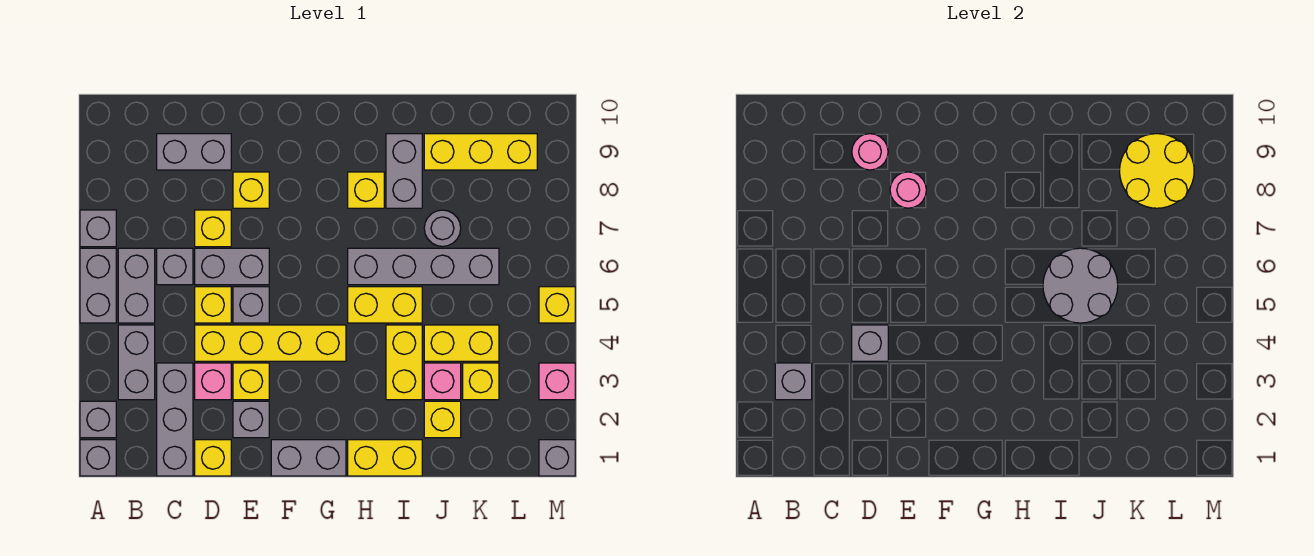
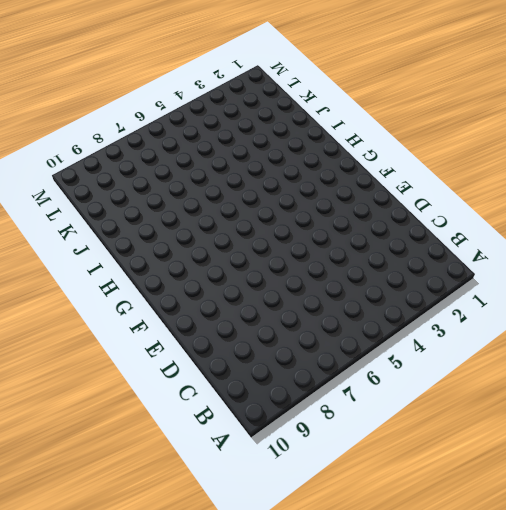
none -> grey brick A1 level 1
none -> grey brick A2 level 1
none -> grey brick A5:A6 level 1
none -> grey brick A7 level 1

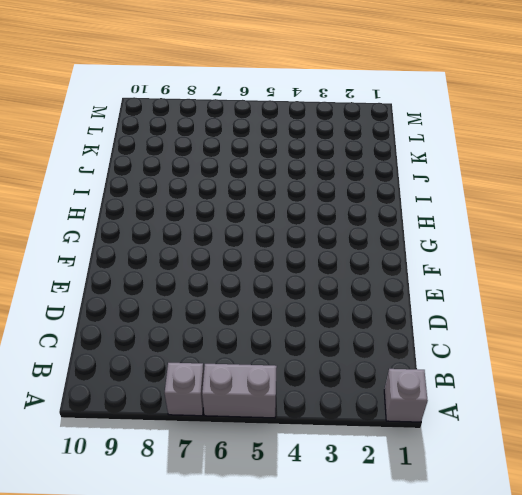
none -> grey brick A2 level 1
none -> grey brick B3:B4 level 1
none -> grey brick B5:B6 level 1
none -> grey brick C1:C3 level 1

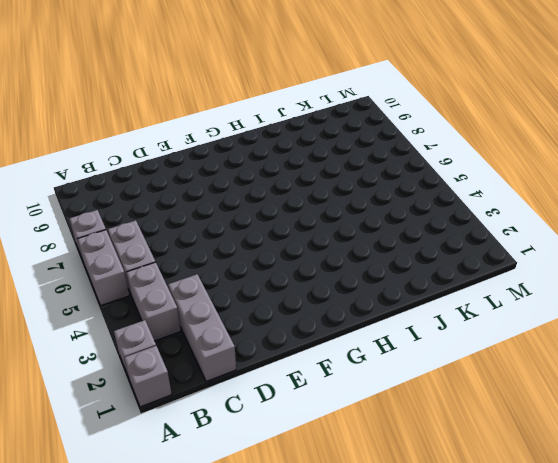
none -> grey brick C6 level 1
none -> grey brick C9:D9 level 1
none -> yellow brick D1 level 1
none -> pink brick D3 level 1

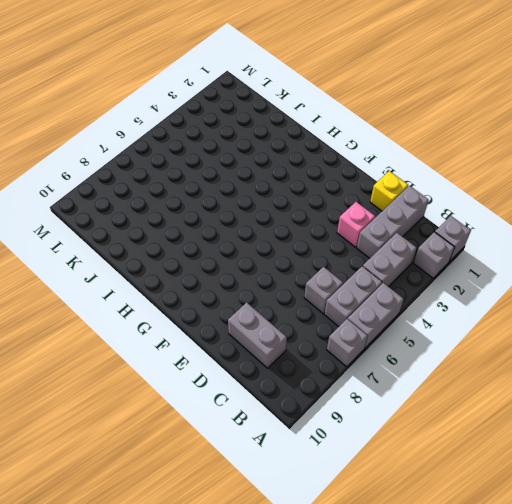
none -> yellow brick D4:G4 level 1
none -> yellow brick D5 level 1
none -> grey brick D6:E6 level 1
none -> yellow brick D7 level 1

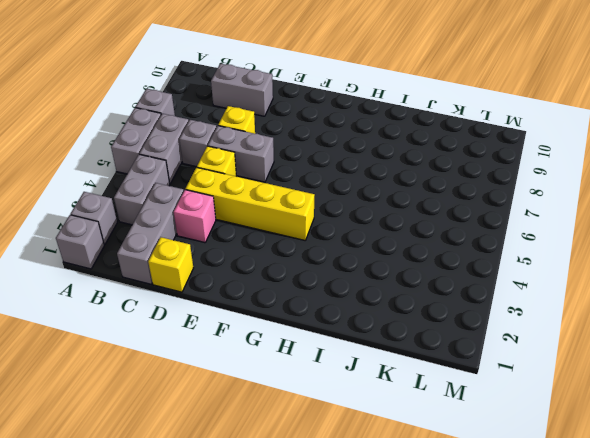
none -> grey brick E2 level 1
none -> yellow brick E3 level 1
none -> grey brick E5 level 1
none -> yellow brick E8 level 1

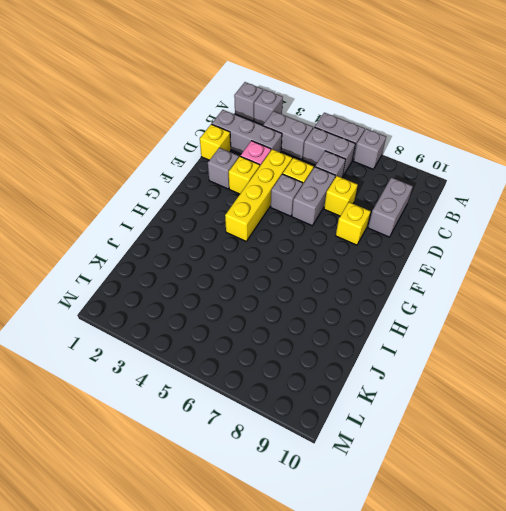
none -> grey brick F1:G1 level 1
none -> yellow brick H1:I1 level 1
none -> yellow brick H5:I5 level 1
none -> grey brick H6:K6 level 1

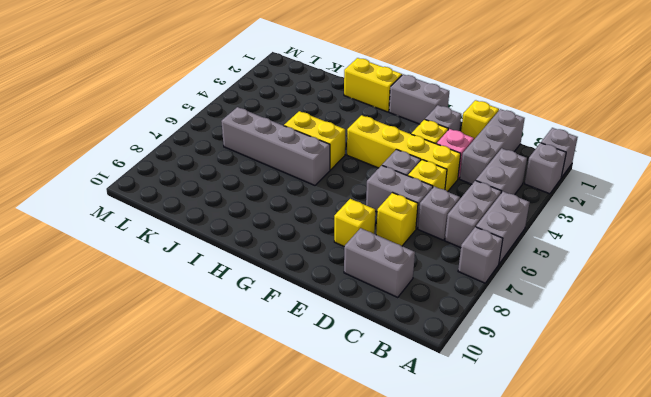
none -> yellow brick H8 level 1
none -> yellow brick I3:I4 level 1
none -> grey brick I8:I9 level 1
none -> yellow brick J2 level 1

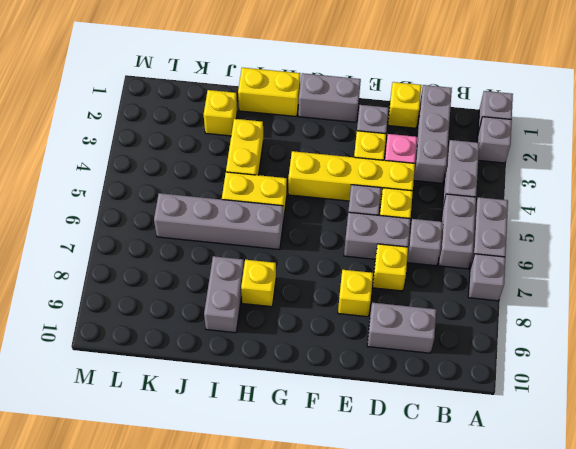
none -> pink brick J3 level 1
none -> yellow brick J4:K4 level 1
none -> grey round brick J7 level 1
none -> yellow brick J9:L9 level 1

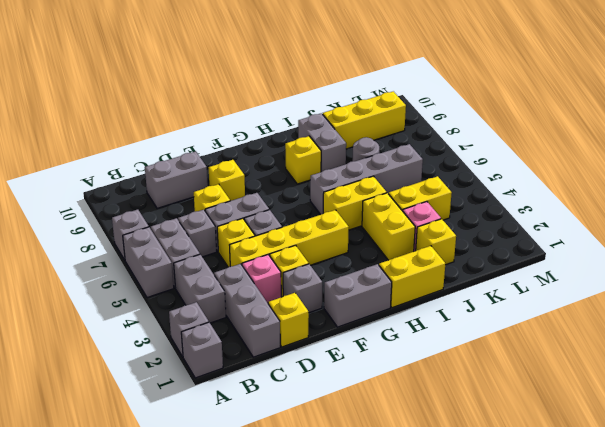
none -> yellow brick K3 level 1
none -> grey brick M1 level 1
none -> pink brick M3 level 1
none -> yellow brick M5 level 1

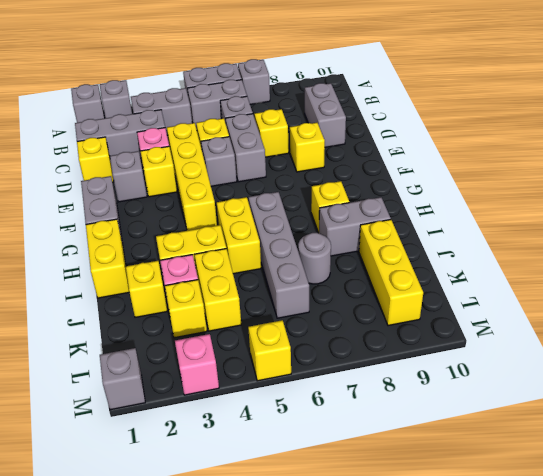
none -> grey brick B3 level 2
none -> grey brick D4 level 2
none -> pink round brick D9 level 2
none -> pink round brick E8 level 2

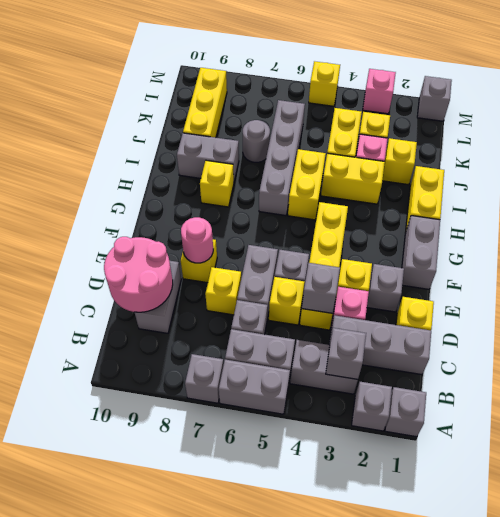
pink round brick C9:D10 level 2 -> pink round brick D9 level 2
none -> grey round brick I5:J6 level 2
none -> yellow round brick K8:L9 level 2

